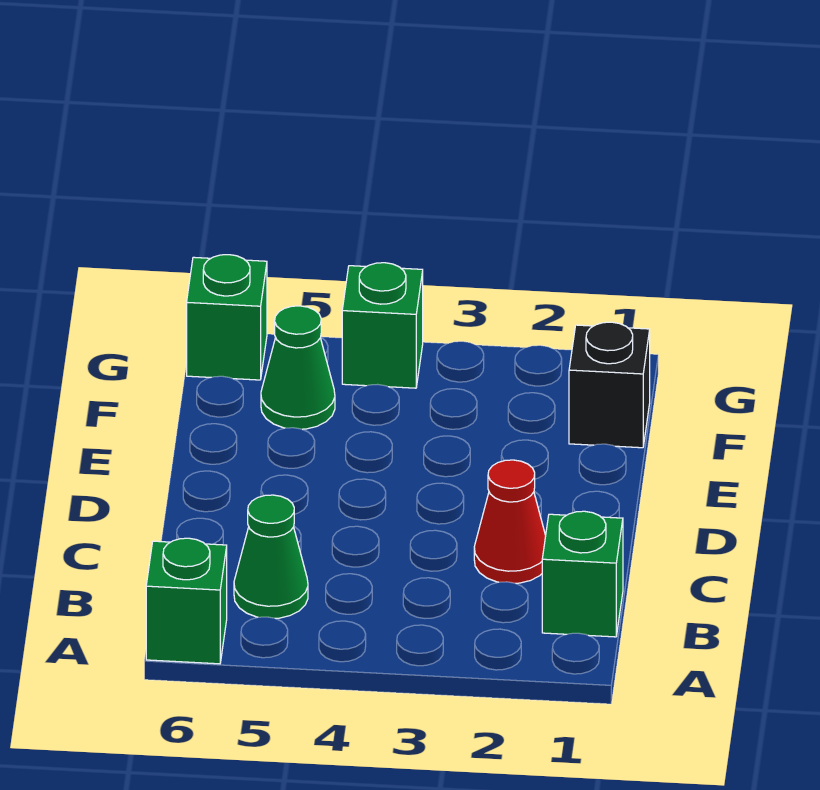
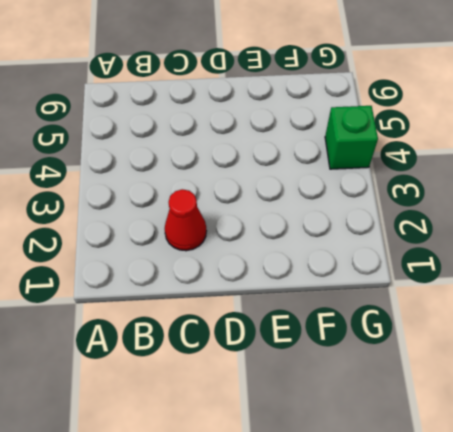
none -> green brick A6 level 1
none -> green brick B1 level 1

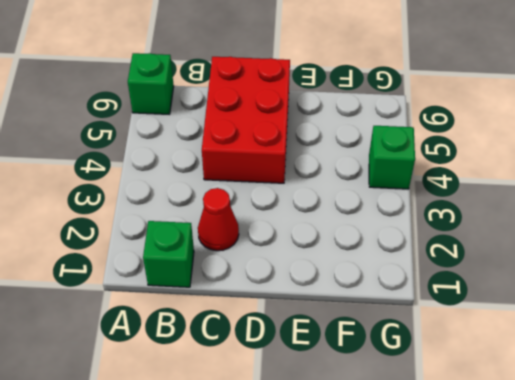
red brick C4:D6 level 1 -> none
none -> green cone B5 level 1
none -> black brick F1 level 1

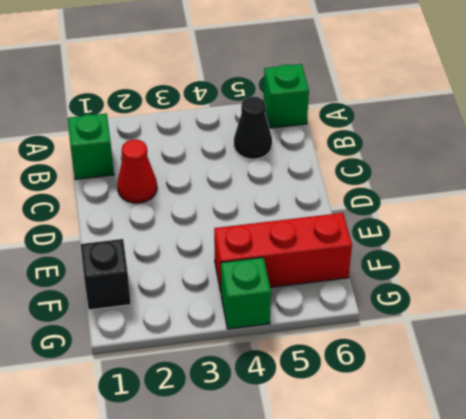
black cone B5 level 1 -> green cone B5 level 1
red brick F4:F6 level 1 -> green cone F5 level 1
none -> green brick G6 level 1

